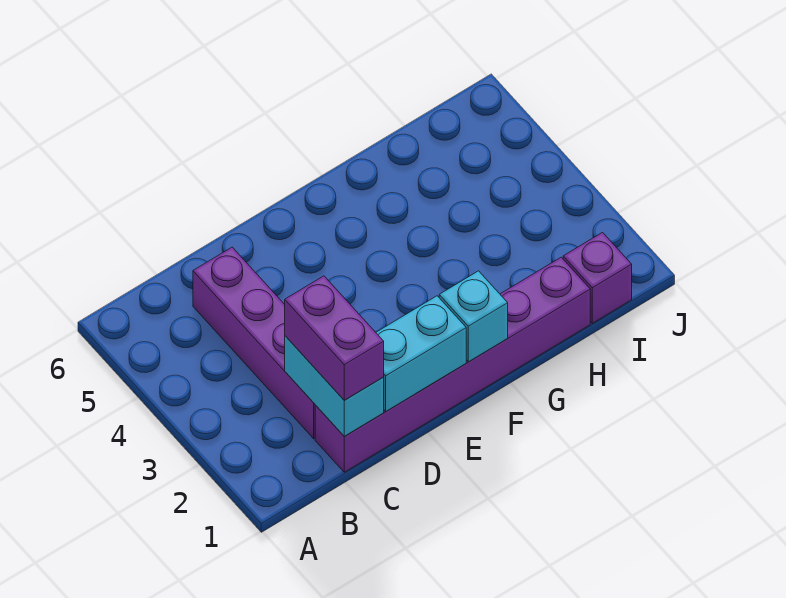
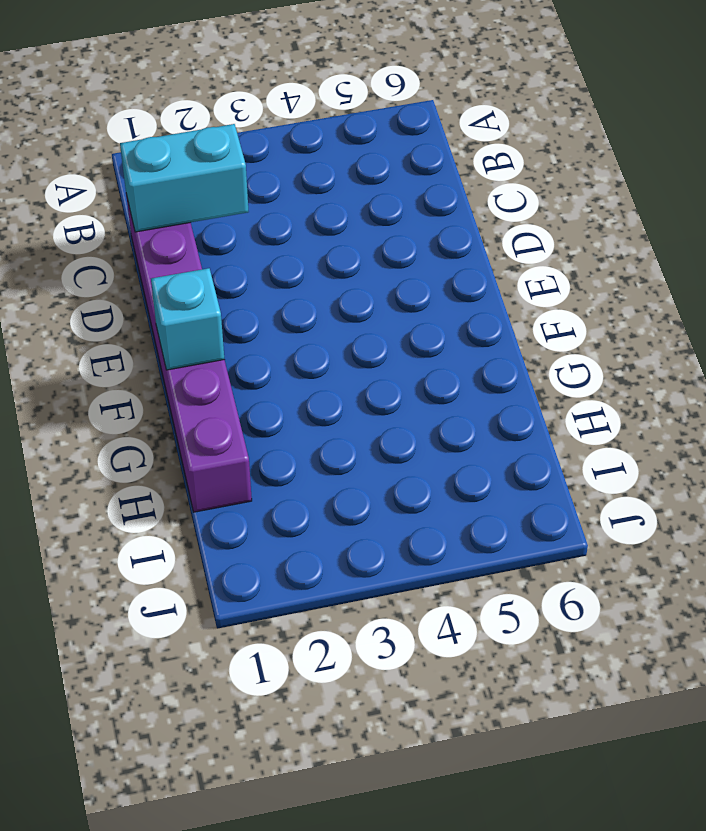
none -> purple brick C2:C5 level 1
none -> purple brick I1 level 1

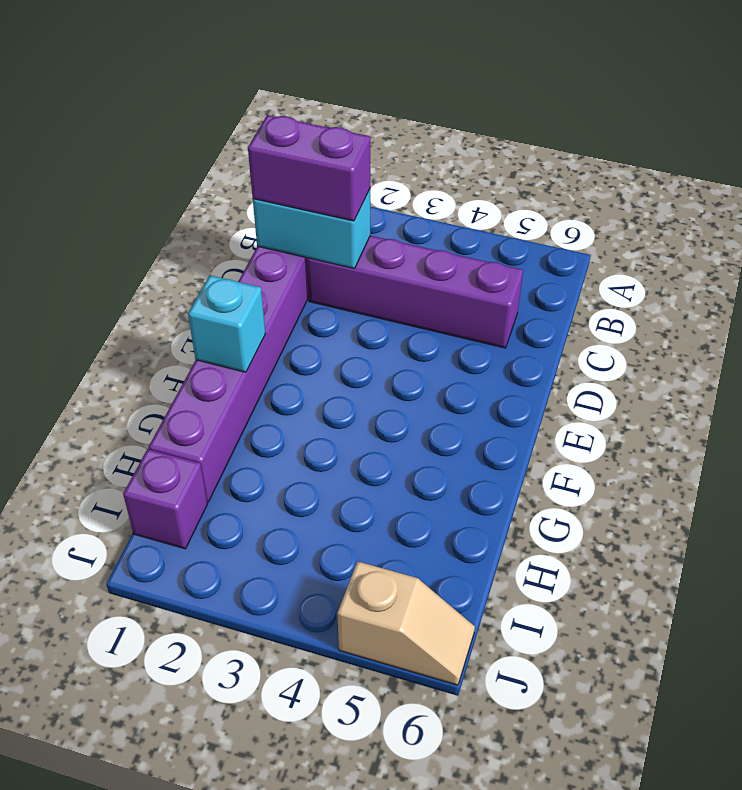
tan slope J5:J6 level 1 top 5 -> none
none -> cyan brick D1:E1 level 2

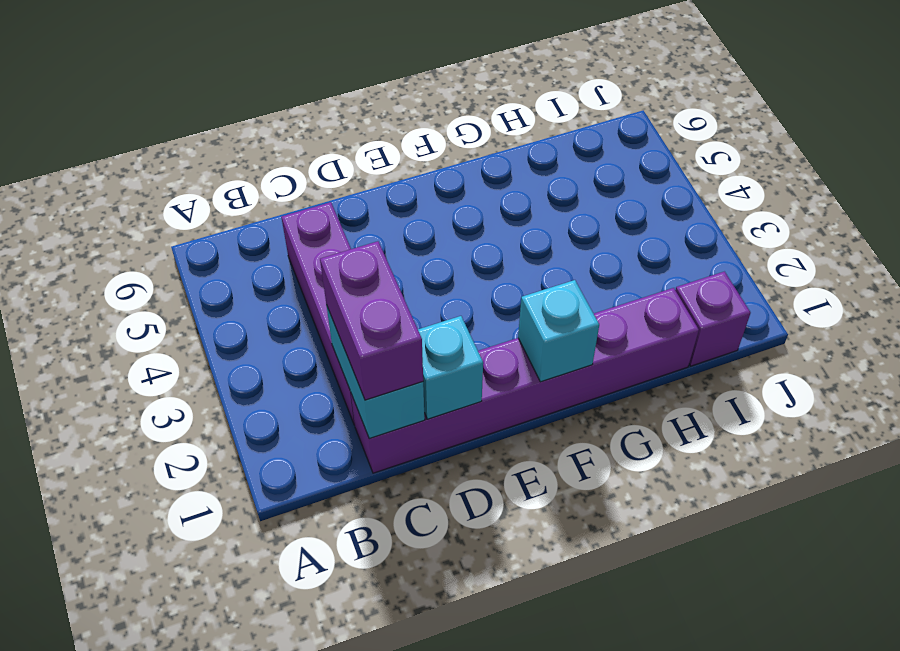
cyan brick D1 level 2 -> cyan brick D1:E1 level 2

